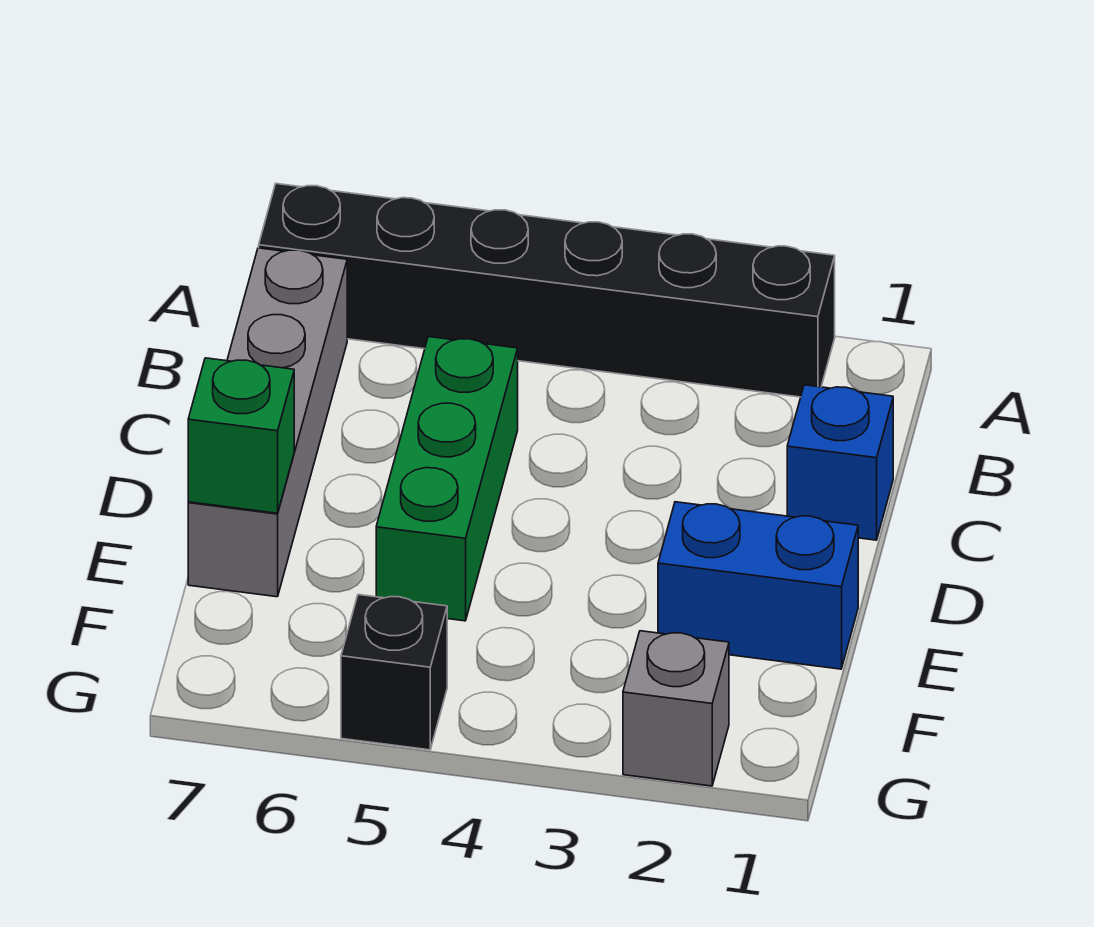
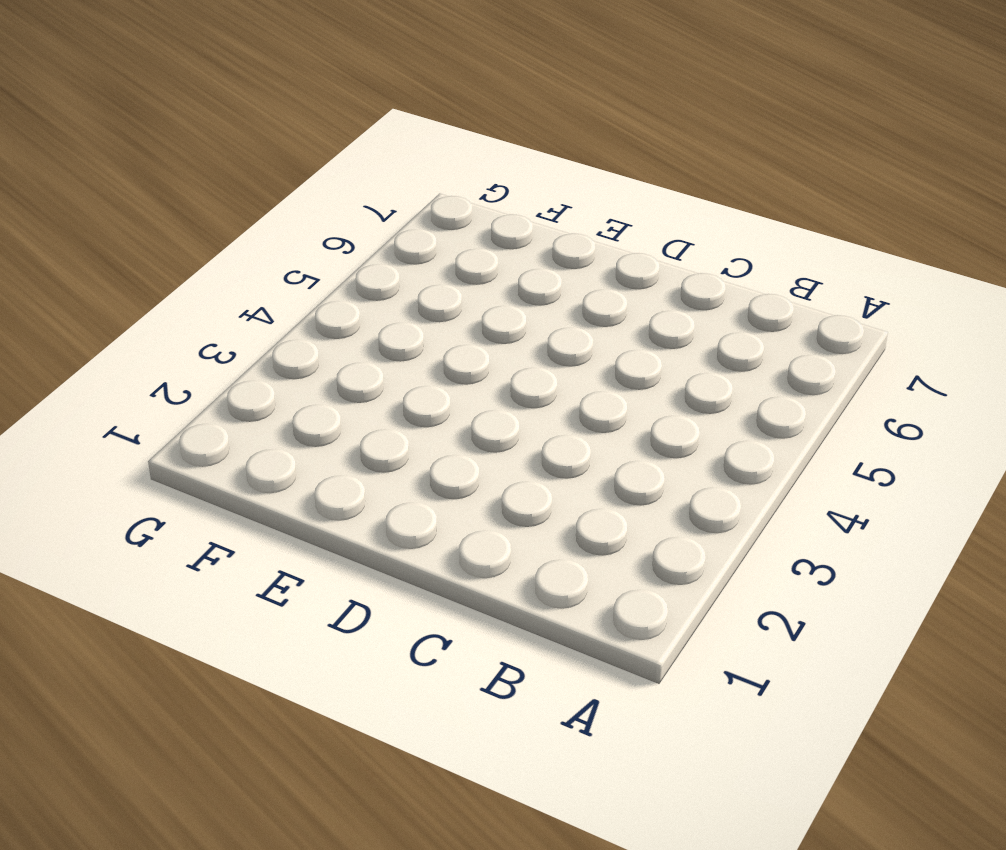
none -> black brick A2:A7 level 1
none -> grey brick B7:E7 level 1

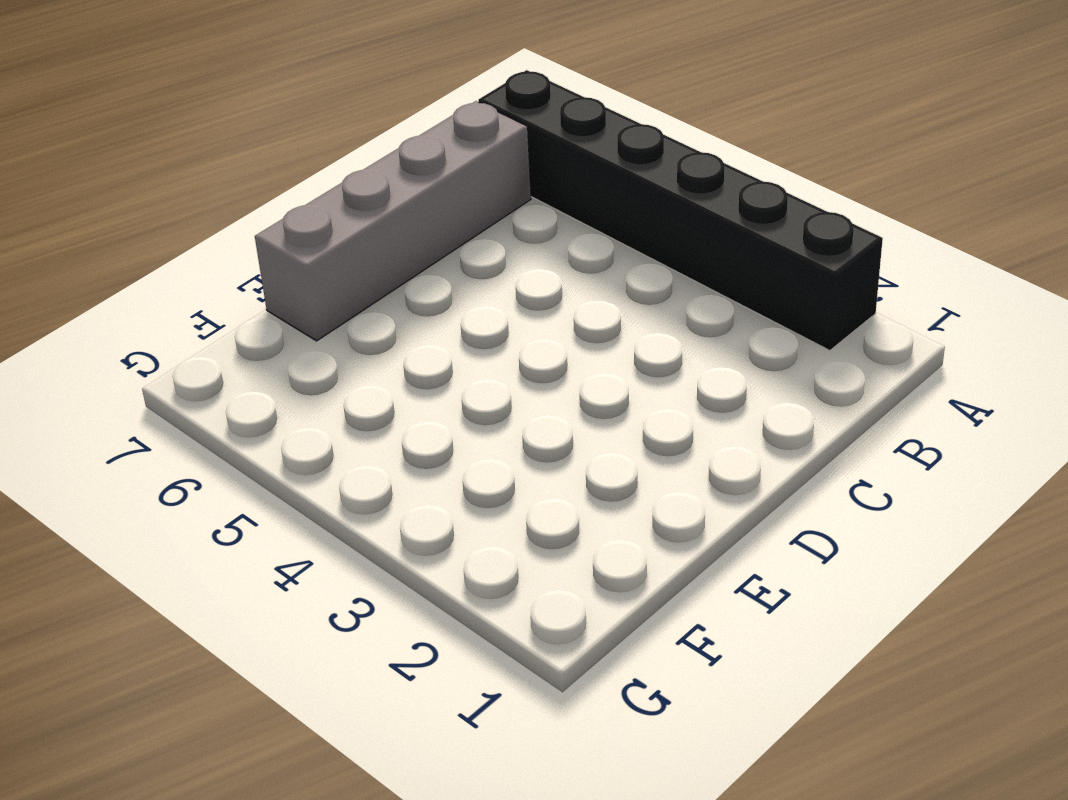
none -> blue brick C1 level 1
none -> green brick C5:E5 level 1

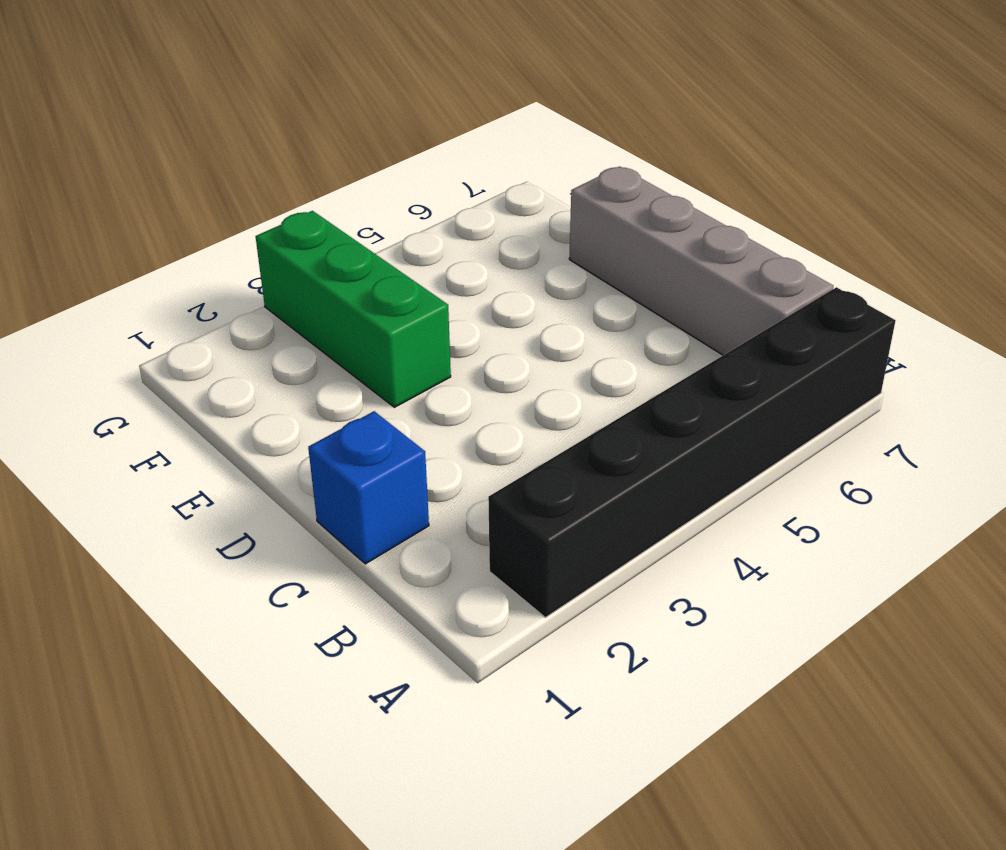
green brick E3:G3 level 1 -> green brick C5:E5 level 1
none -> blue brick E1:E2 level 1
none -> grey brick G2 level 1

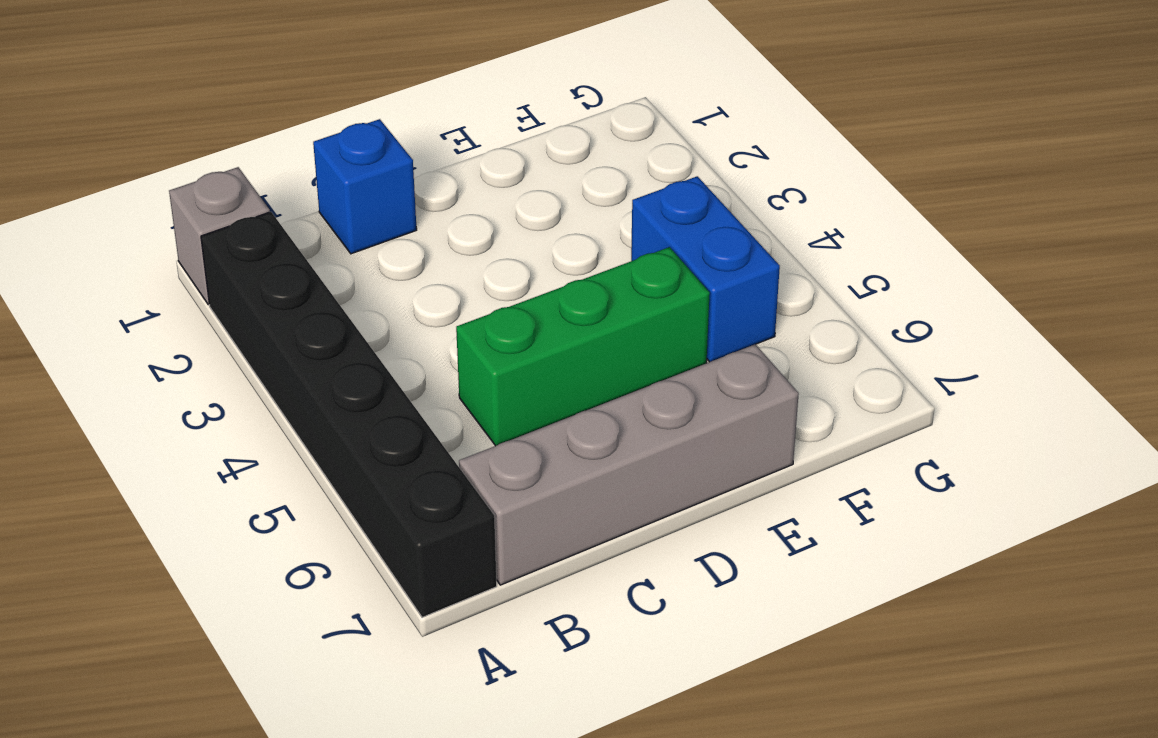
grey brick A1 level 1 -> grey brick G2 level 1
blue brick F4:F5 level 1 -> blue brick E1:E2 level 1
none -> black brick G5 level 1
none -> green brick E7 level 2

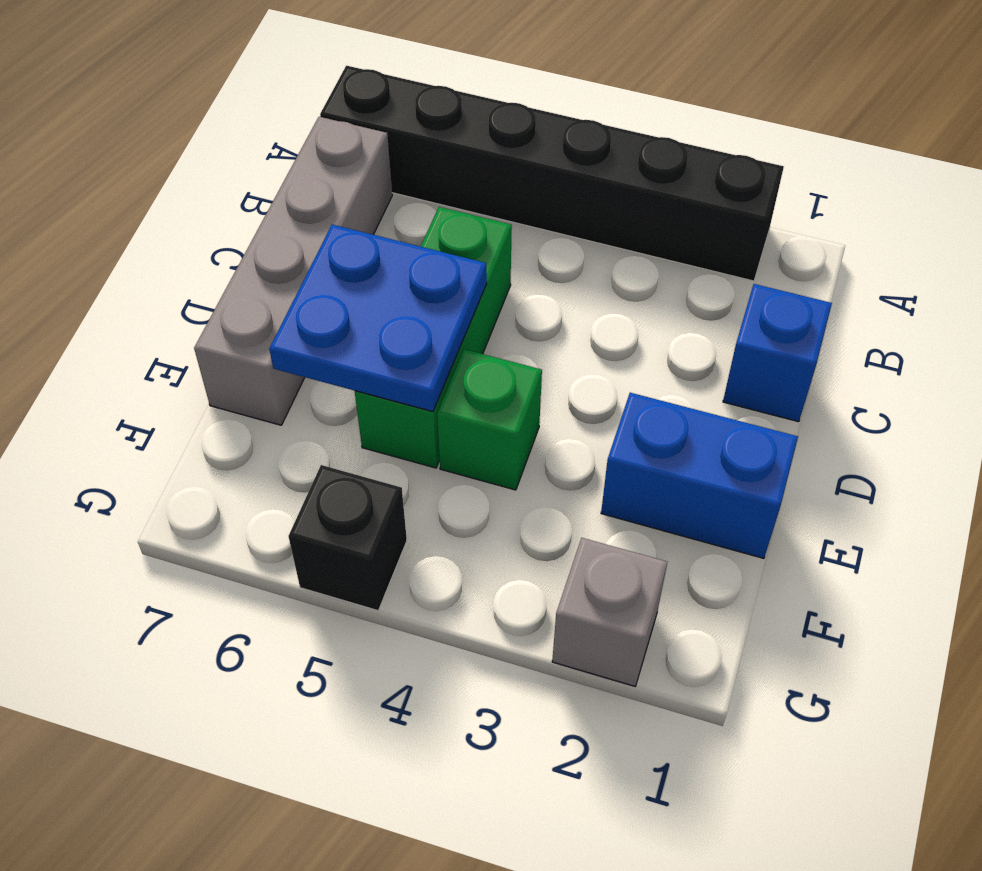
blue plate D5:E6 level 2 -> none
green brick E4 level 1 -> green brick E7 level 2

